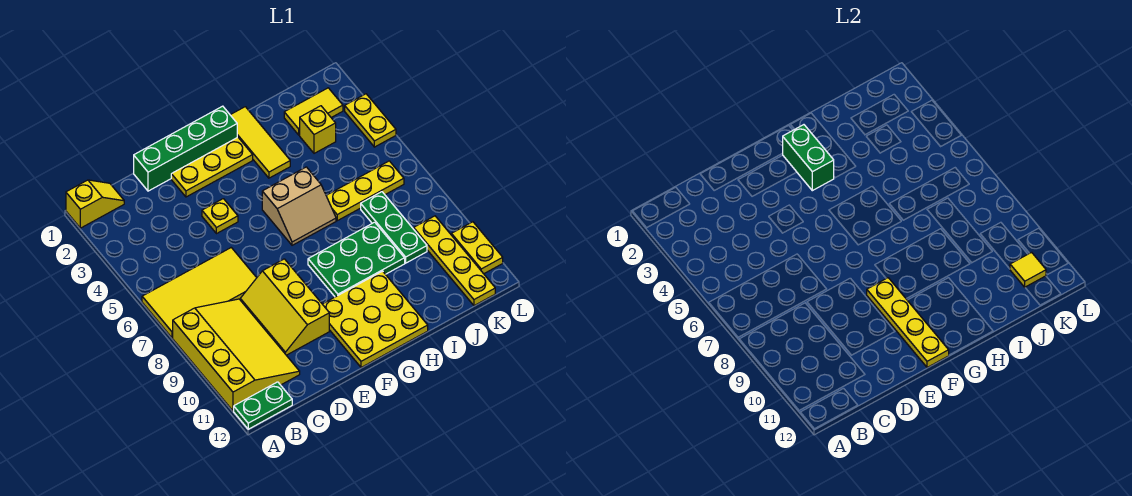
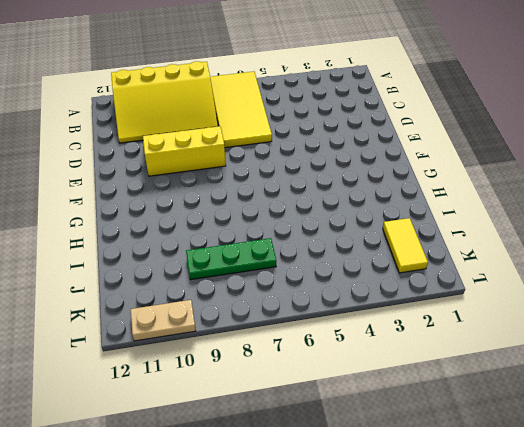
tan plate L10:L11 level 1 -> yellow plate L10:L11 level 1
none -> yellow slope A1:B1 level 1 top A
none -> green plate A12:B12 level 1
none -> green brick D1:G1 level 1

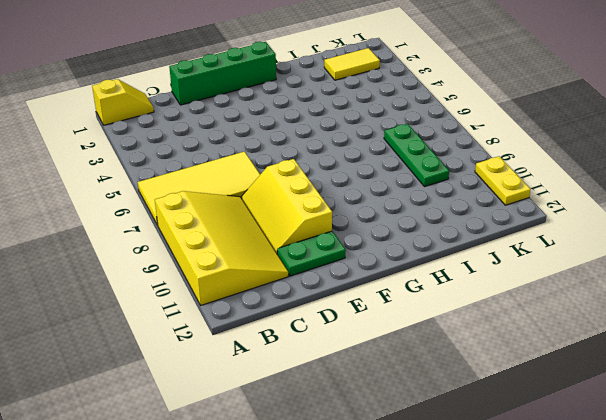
green plate D11:E11 level 1 -> green plate A12:B12 level 1
none -> yellow plate E2:G2 level 1
none -> yellow plate E4 level 1
none -> yellow plate F10:H12 level 1

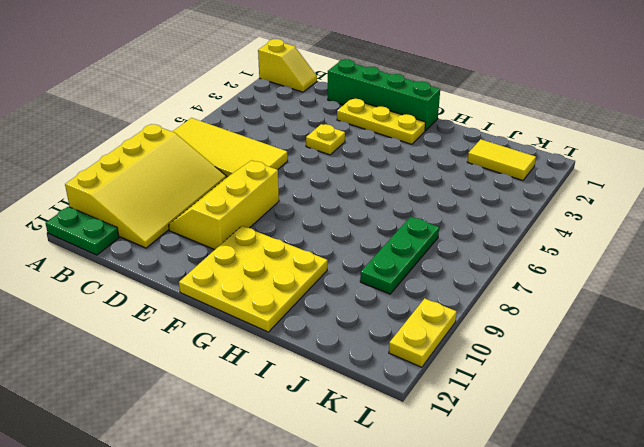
none -> tan slope G5:H6 level 1 top 5
none -> green plate G8:I9 level 1
none -> yellow tile H1:H3 level 1

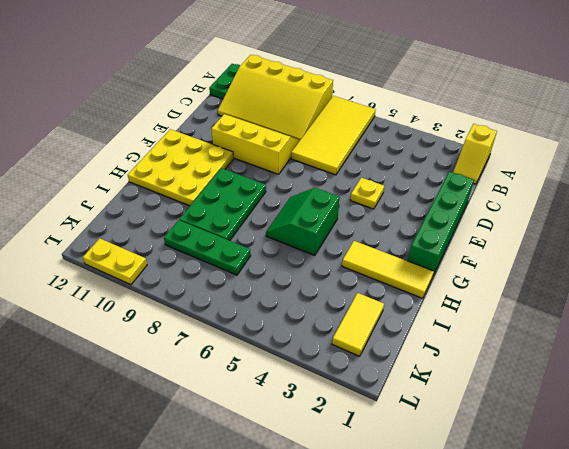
green slope G5:H6 level 1 top 5 -> tan slope G5:H6 level 1 top 5
none -> yellow plate E2:G2 level 1
none -> yellow plate I6:K6 level 1
none -> yellow brick J3 level 1

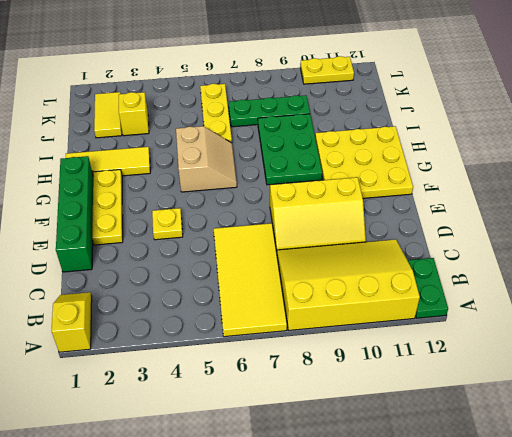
none -> yellow plate K9:K12 level 1
none -> yellow plate L3:L4 level 1
none -> yellow plate F9:F12 level 2

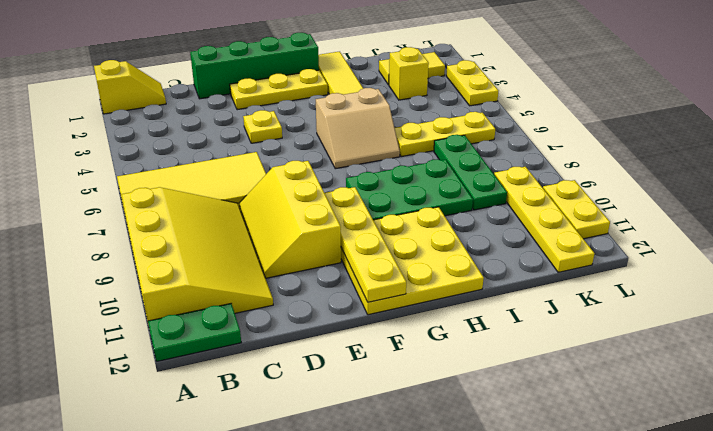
none -> green brick G2:G3 level 2
none -> yellow tile K11 level 2

